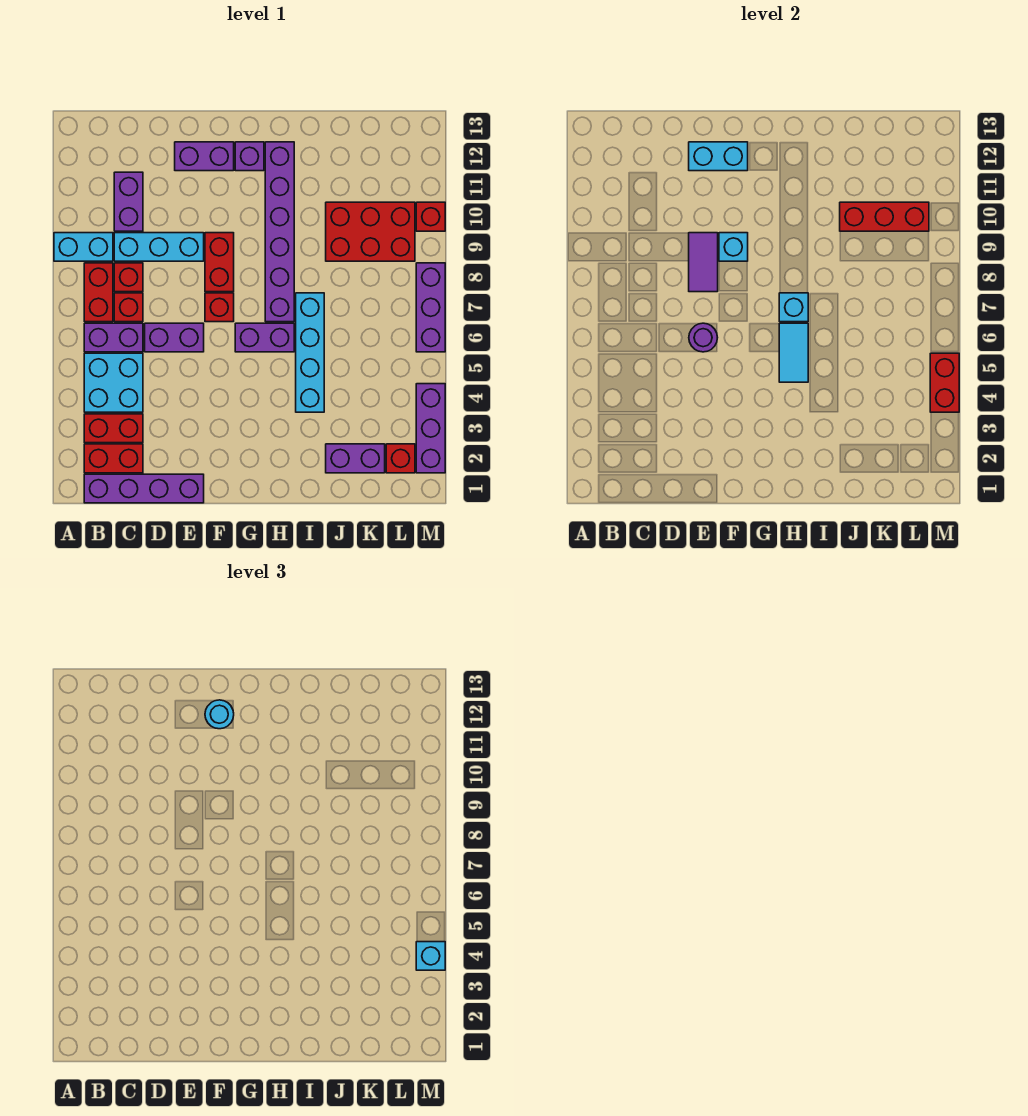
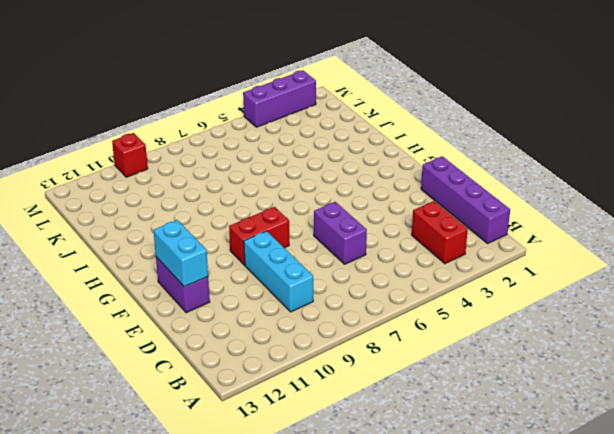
none -> cyan brick A9:B9 level 1
none -> red brick B2:C2 level 1
none -> cyan brick B4:C5 level 1
none -> purple brick B6:C6 level 1

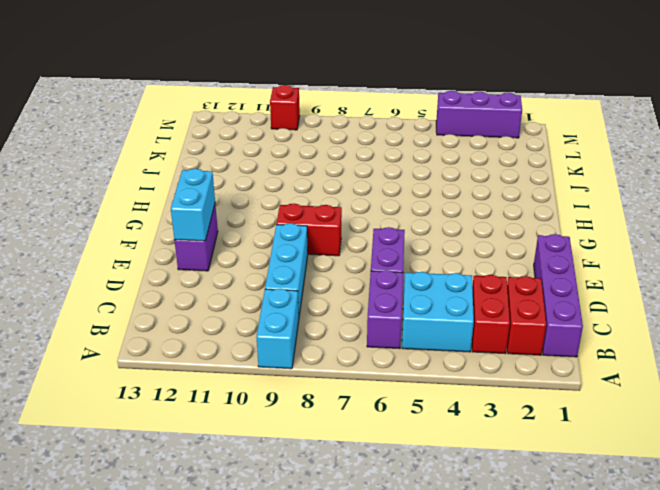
none -> red brick B7:B8 level 1
none -> red brick C7 level 1
none -> red brick C8 level 1
none -> purple brick C10:C11 level 1

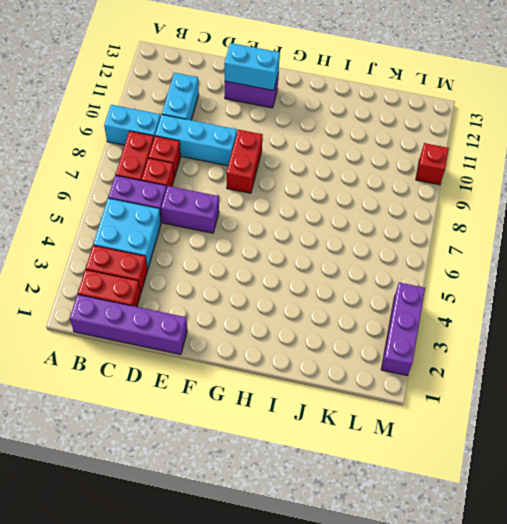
cyan brick C10:C11 level 1 -> purple brick C10:C11 level 1
none -> red brick F7 level 1
none -> purple brick G6:H6 level 1
none -> purple brick G12 level 1
none -> purple brick H7:H12 level 1

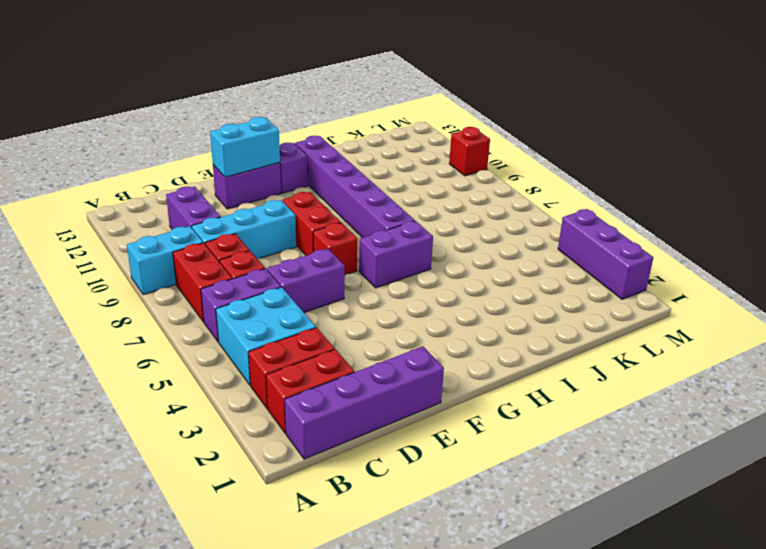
none -> cyan brick I4:I7 level 1
none -> purple brick J2:K2 level 1
none -> red brick J9:L10 level 1
none -> red brick L2 level 1

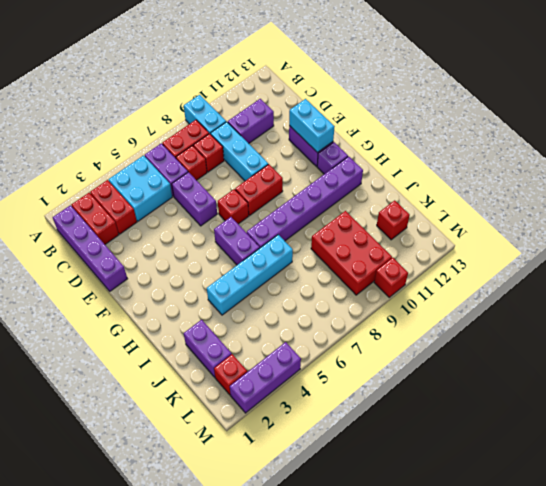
red brick K12 level 1 -> none
none -> purple brick M6:M8 level 1
none -> purple round brick E6 level 2
none -> purple tile E8:E9 level 2
none -> cyan brick F9 level 2

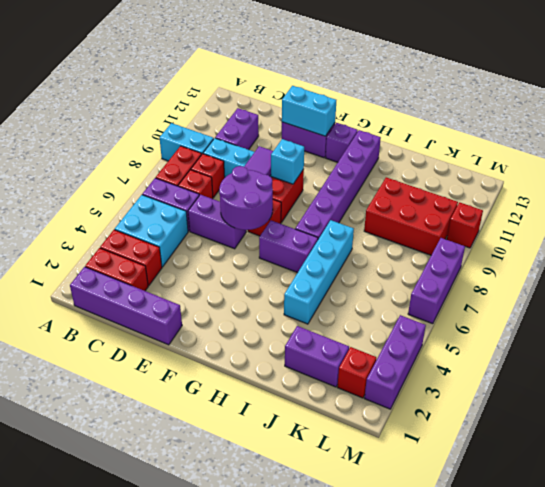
purple round brick E6:F7 level 2 -> purple round brick E6 level 2
none -> cyan tile H5:H6 level 2
none -> cyan brick H7 level 2
none -> red brick J10:L10 level 2
none -> red brick M4:M5 level 2

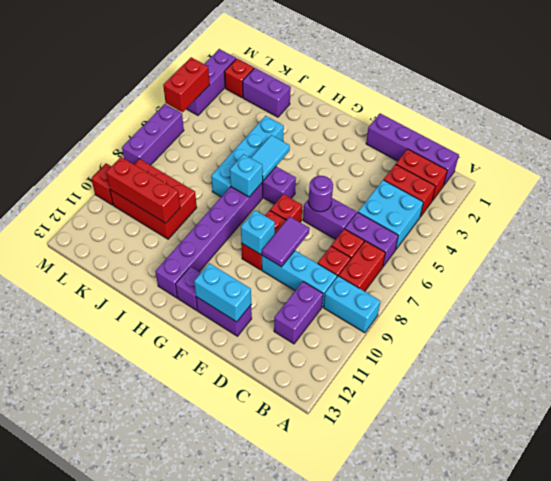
none -> cyan round brick F12 level 3
none -> cyan brick M4 level 3

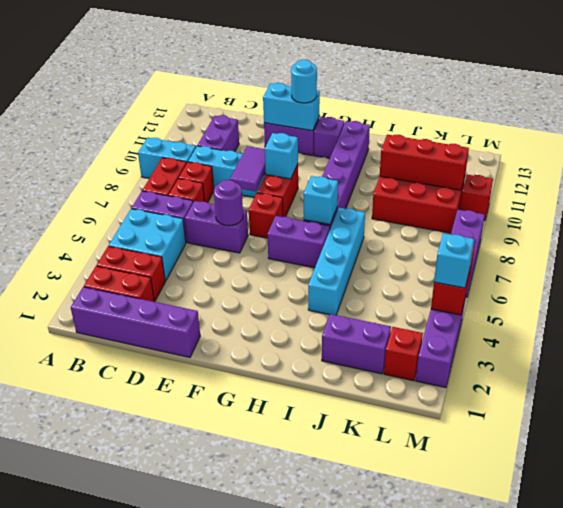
none -> cyan tile H5:H6 level 2

